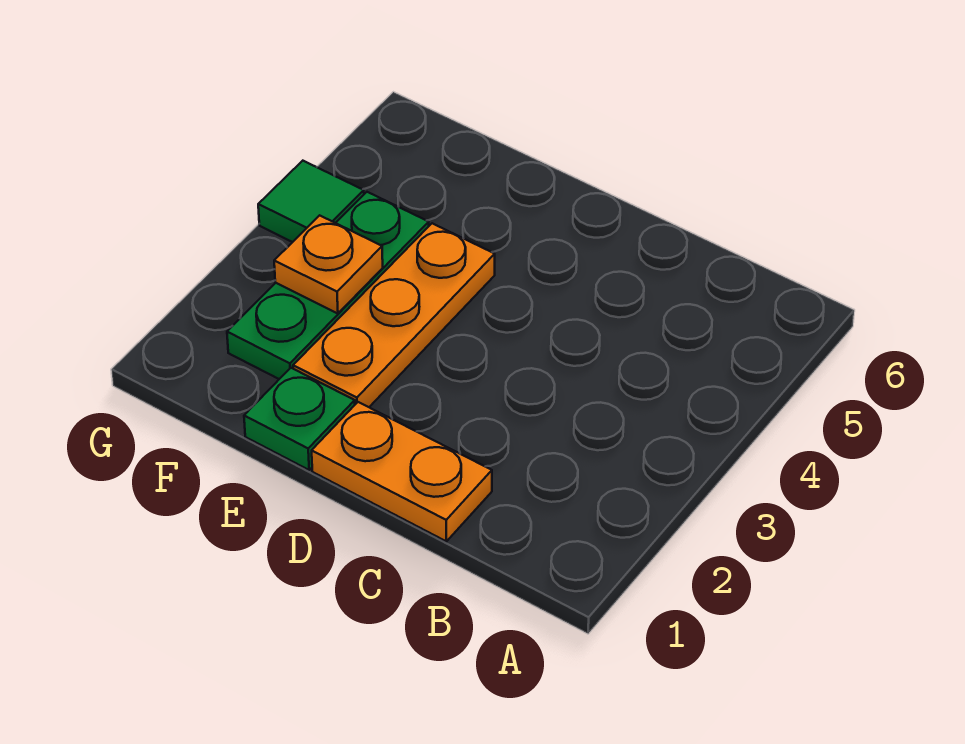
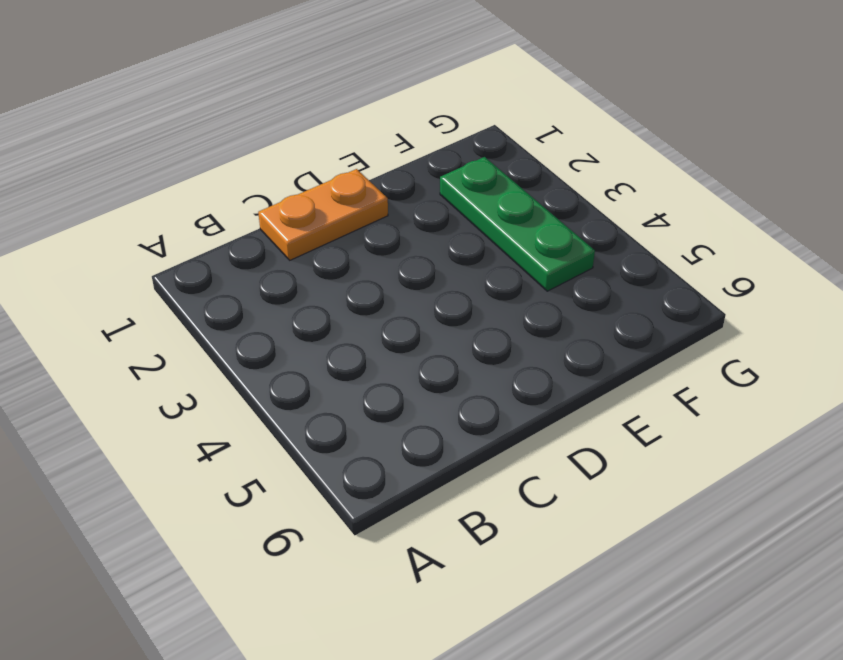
none -> green plate E1 level 1
none -> orange plate E2:E4 level 1

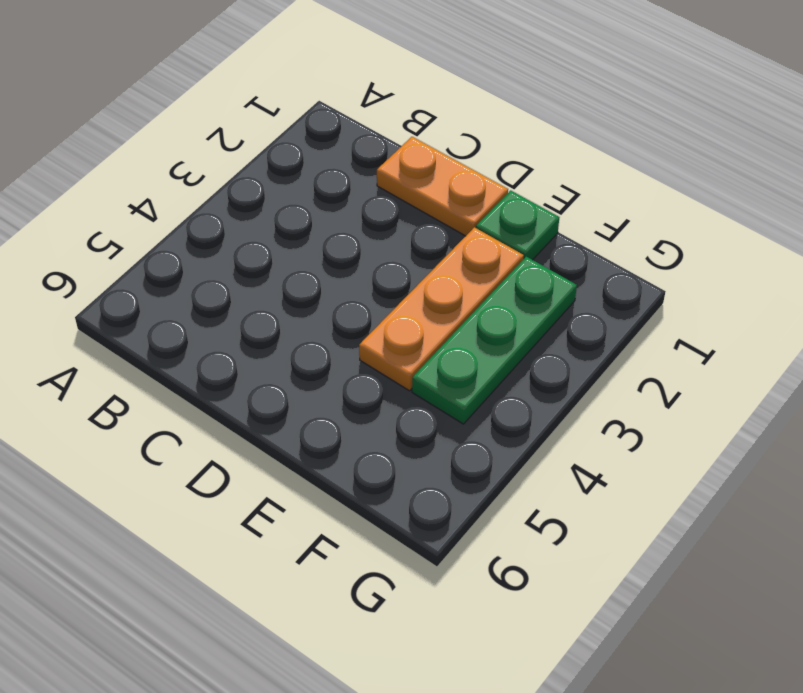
none -> green tile G4 level 1
none -> orange plate F3 level 2

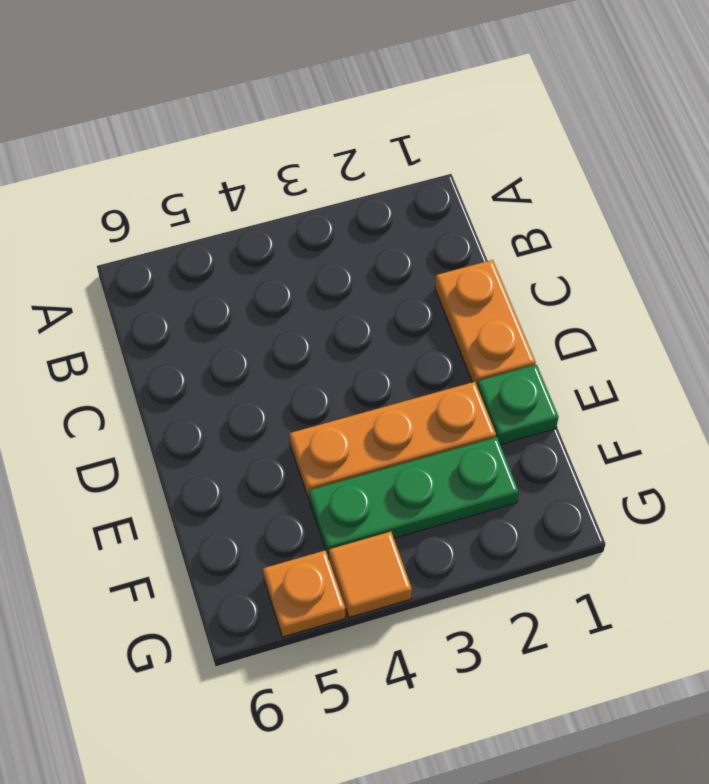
orange tile G4 level 1 -> green tile G4 level 1
orange plate G5 level 1 -> orange plate F3 level 2

